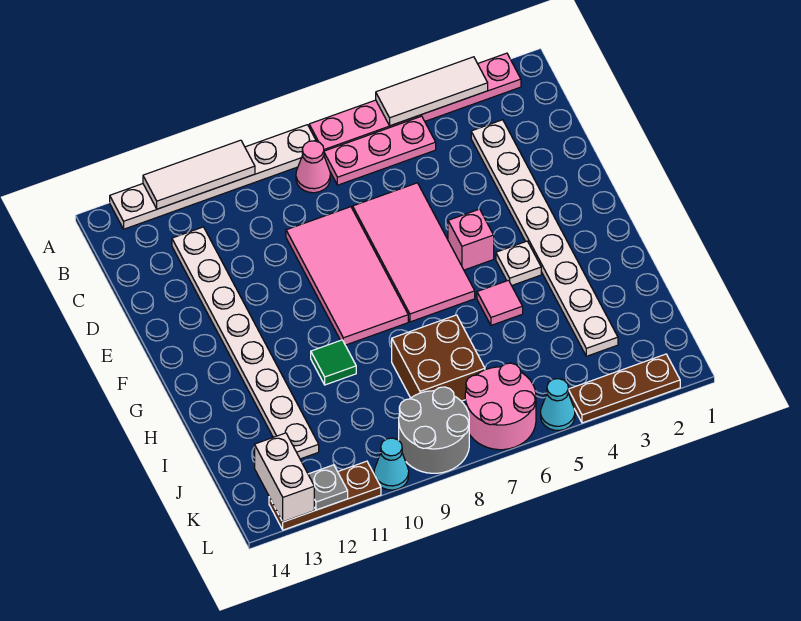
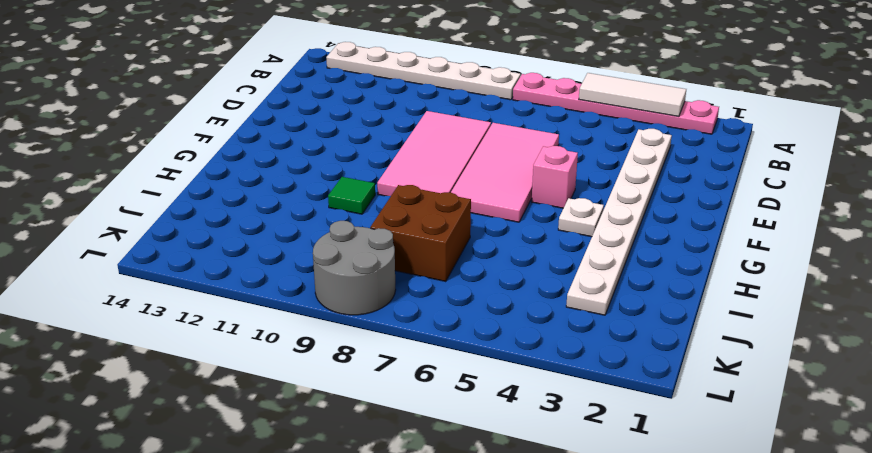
none -> pink plate B5:B7 level 1
none -> pink cone B8 level 1
none -> white plate C12:J12 level 1

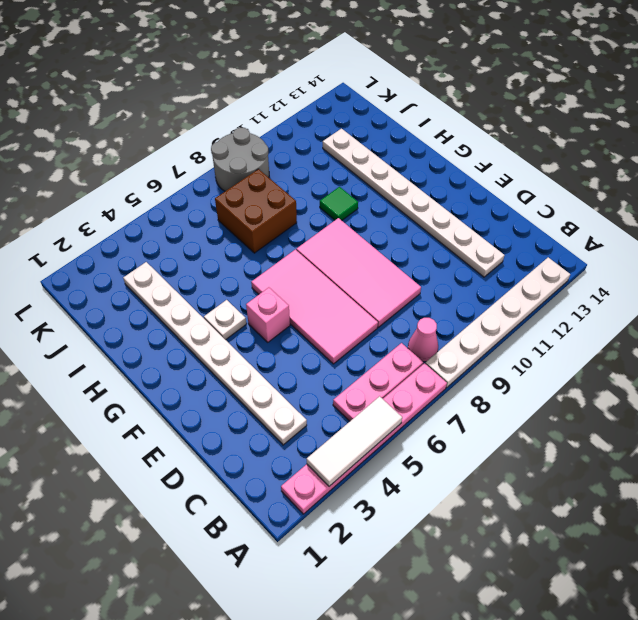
none -> pink tile H5 level 1
none -> pink round brick K6:L7 level 1
none -> brown plate L2:L4 level 1

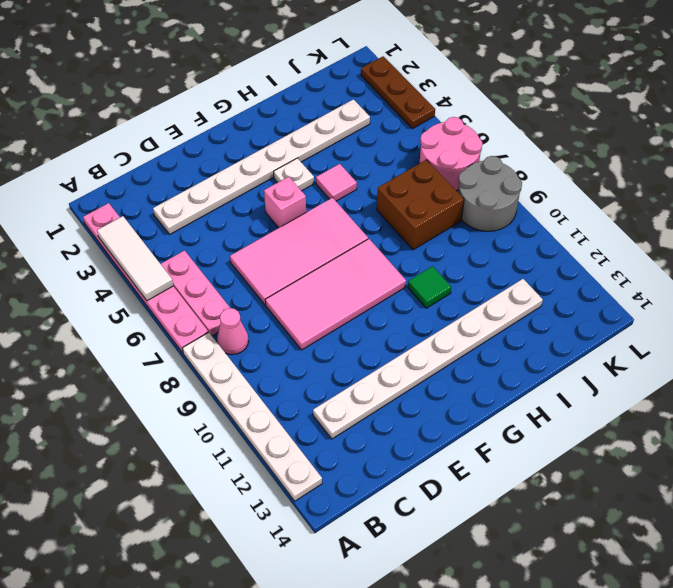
none -> cyan cone L5 level 1
none -> cyan cone L10 level 1
none -> brown plate L11:L13 level 1

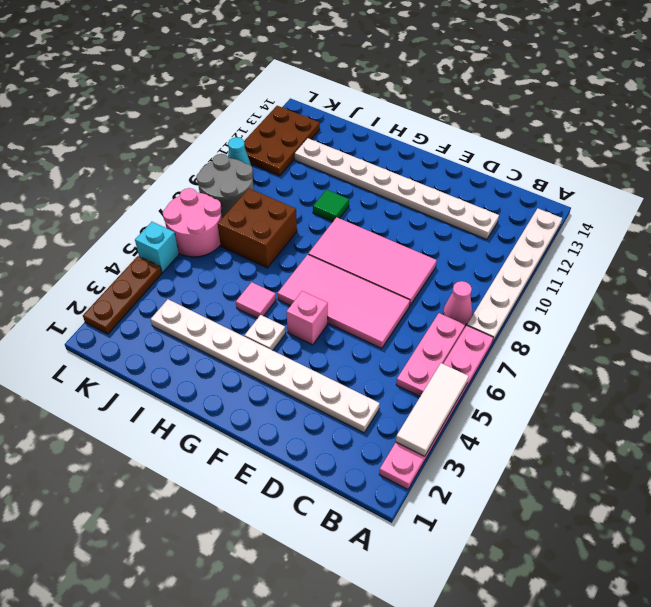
brown plate K11:L13 level 1 -> brown plate L11:L13 level 1
cyan brick L5 level 1 -> cyan cone L5 level 1
none -> white tile A10:A12 level 2
none -> white brick K13:L13 level 2
none -> grey plate L12 level 2

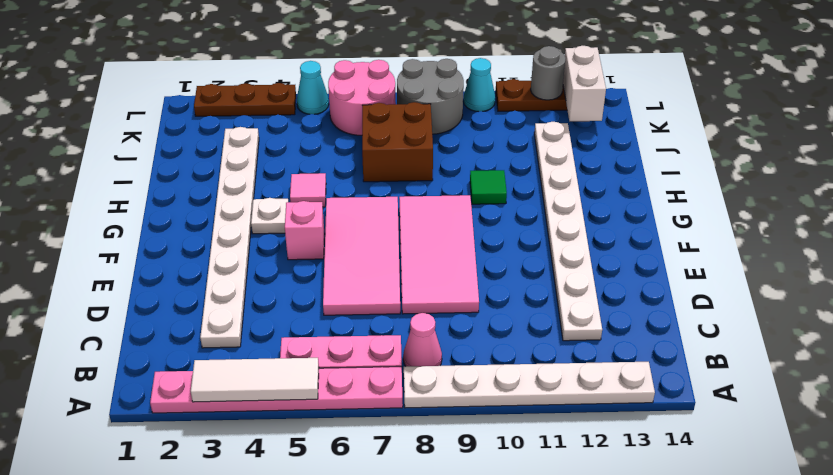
grey round brick L12 level 2 -> grey plate L12 level 2
none -> white tile A10:A12 level 2

